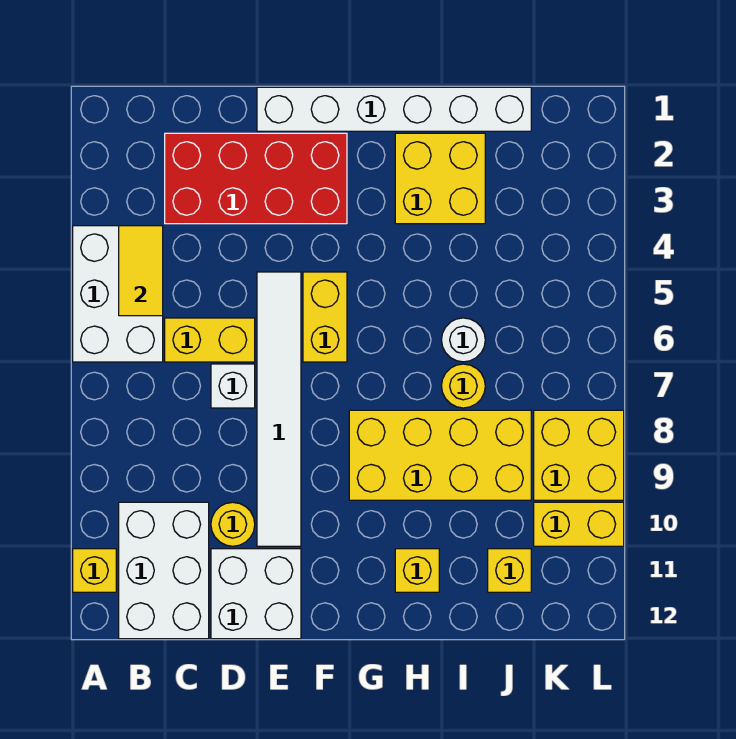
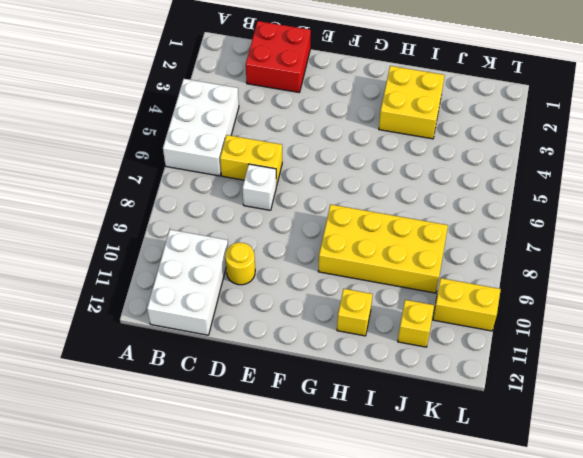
red brick C1:D2 level 1 -> red brick C2:F3 level 1
none -> yellow brick A11 level 1
none -> white brick D11:E12 level 1
none -> white brick E1:J1 level 1

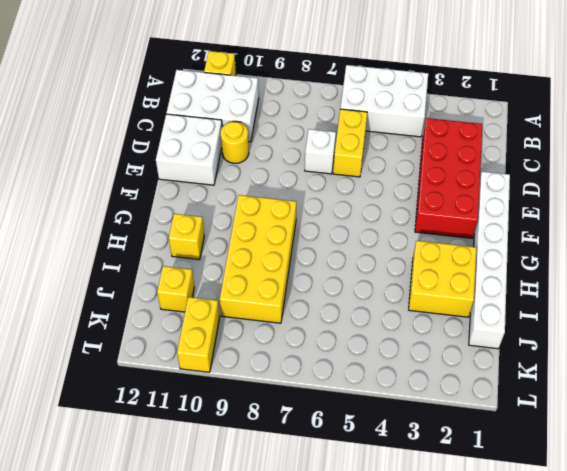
none -> white tile E5:E10 level 1
none -> yellow brick F5:F6 level 1
none -> white round brick I6 level 1

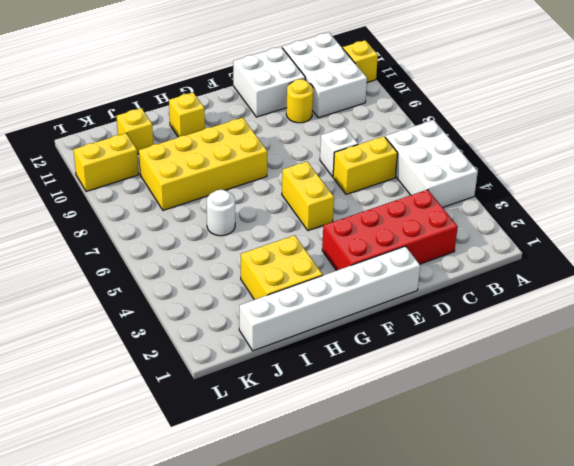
none -> white tile E5:E10 level 1
none -> yellow round brick I7 level 1
none -> yellow brick K8:L9 level 1

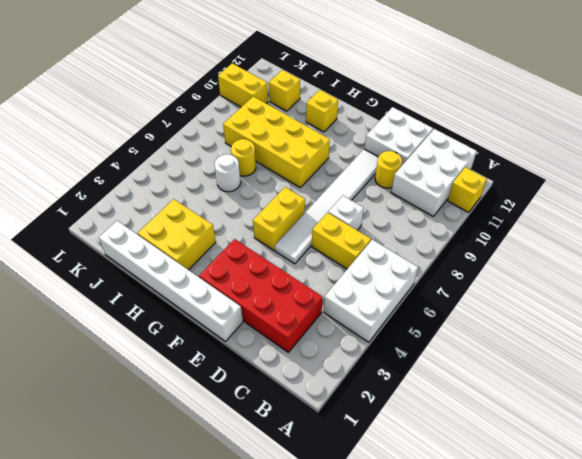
none -> yellow brick K8:L9 level 1
none -> yellow tile B4:B5 level 2

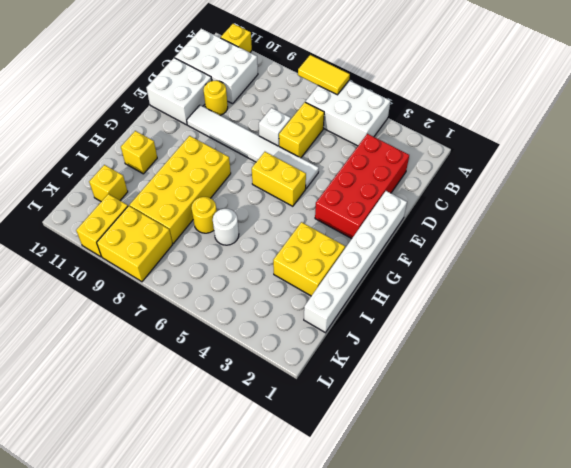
yellow tile A6:A7 level 2 -> yellow tile B4:B5 level 2

